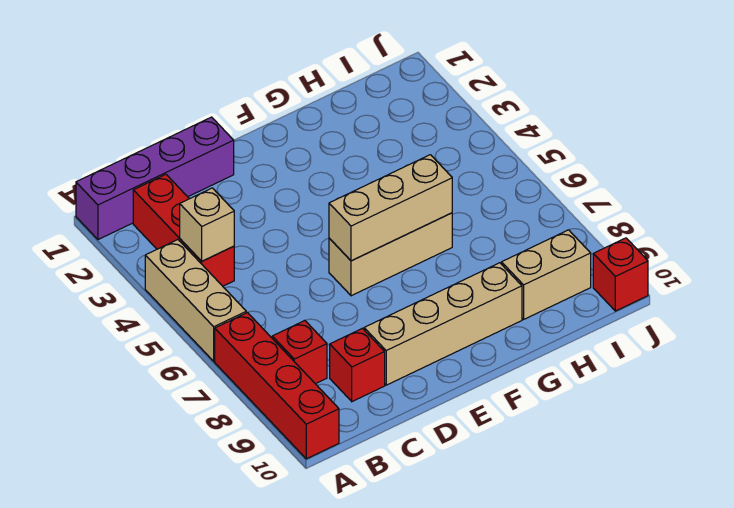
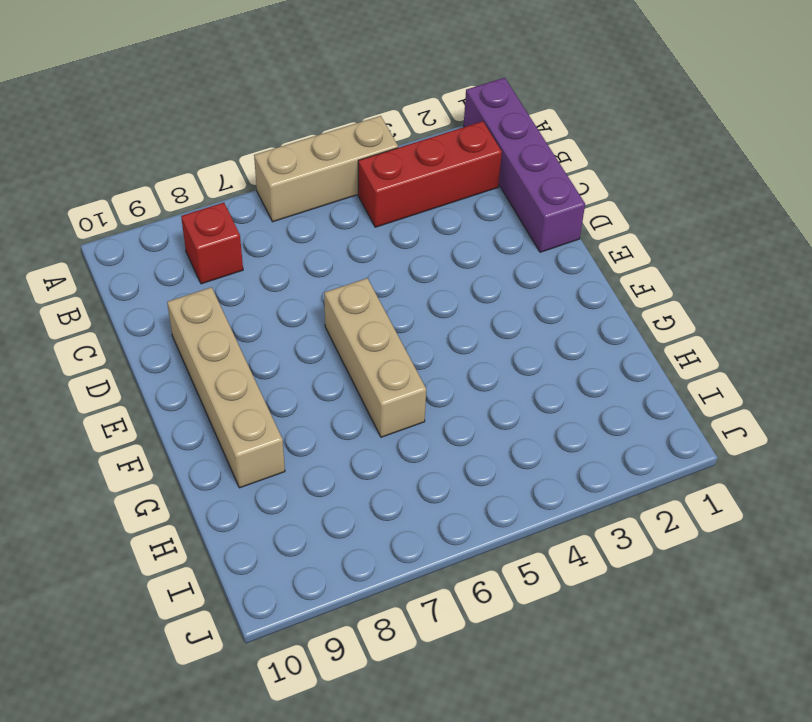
none -> red brick A7:A10 level 1
none -> red brick C9 level 1
none -> tan brick H9:I9 level 1

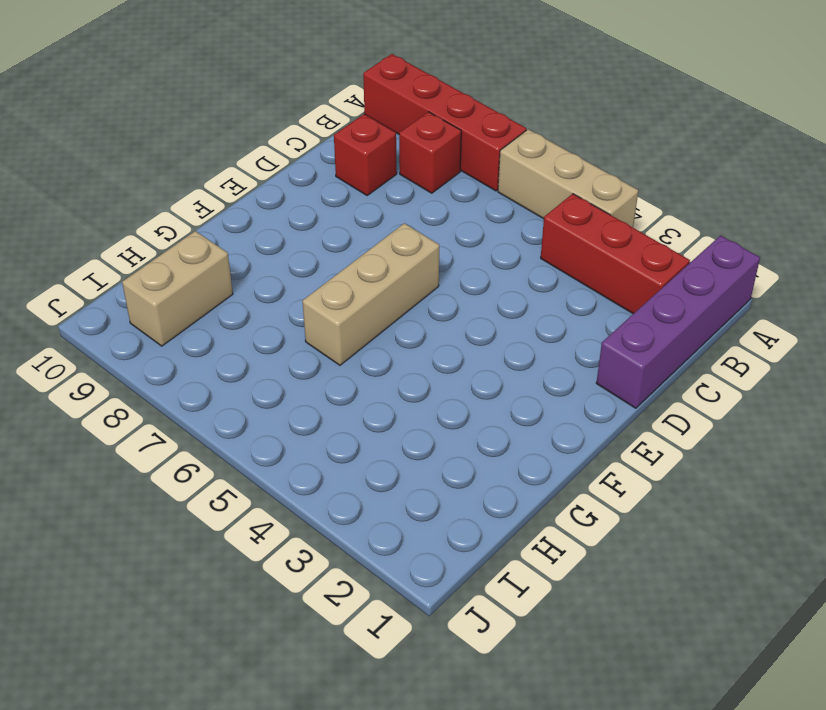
none -> tan brick D9:G9 level 1
none -> red brick J10 level 1
none -> tan brick B4 level 2

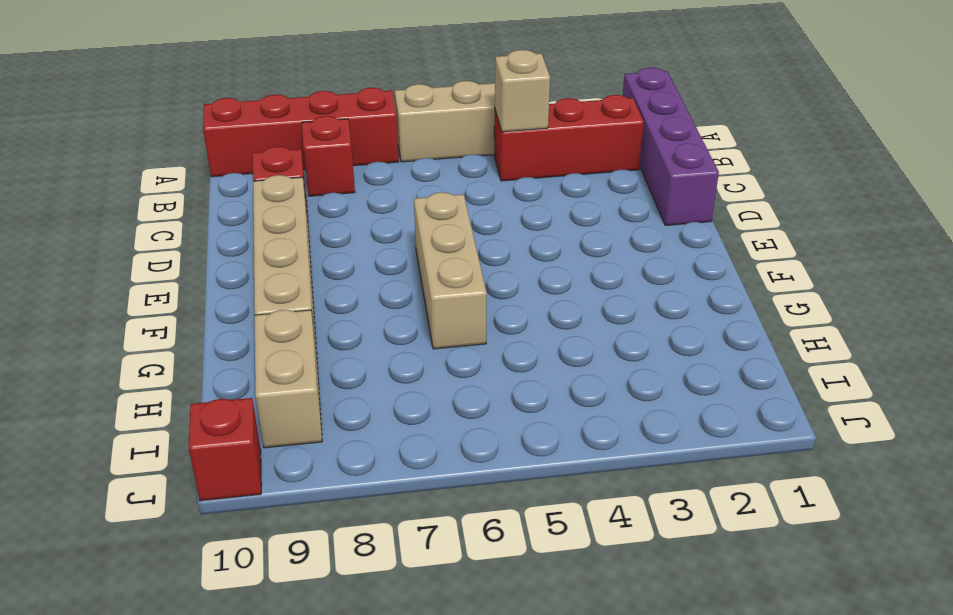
none -> tan brick E6:G6 level 2

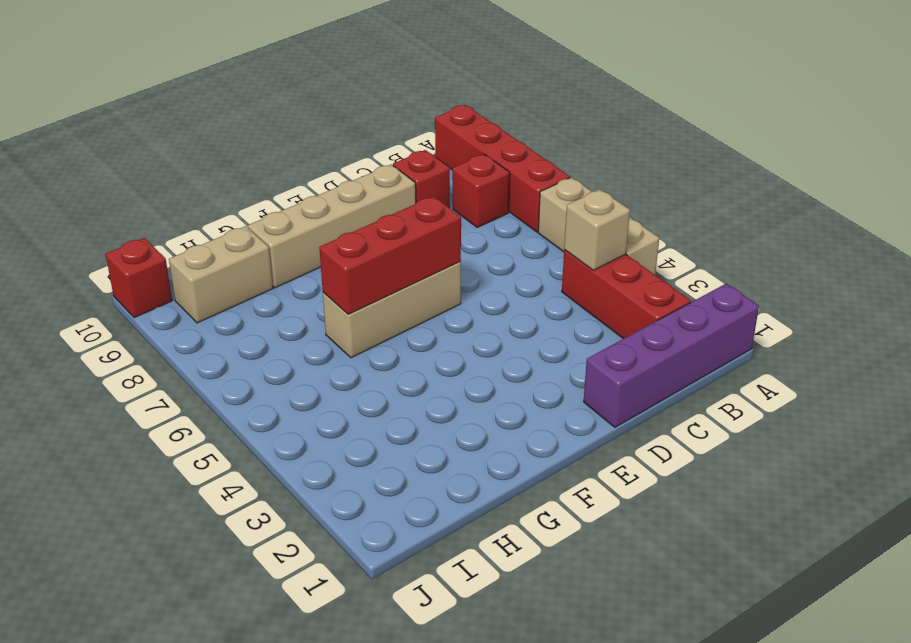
red brick E6:G6 level 2 -> tan brick E6:G6 level 2

